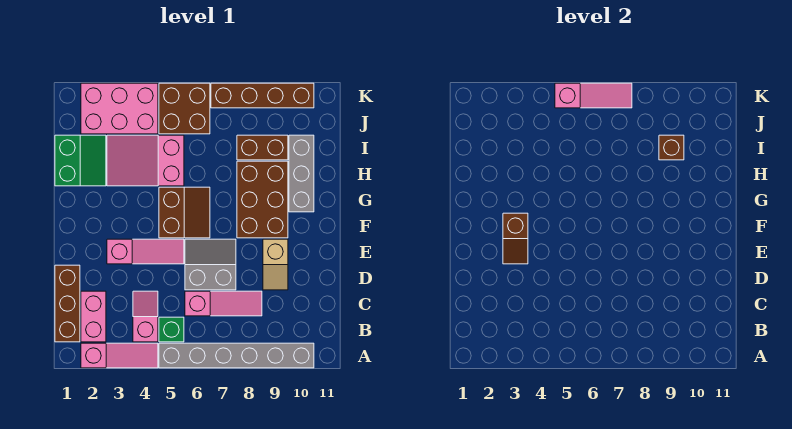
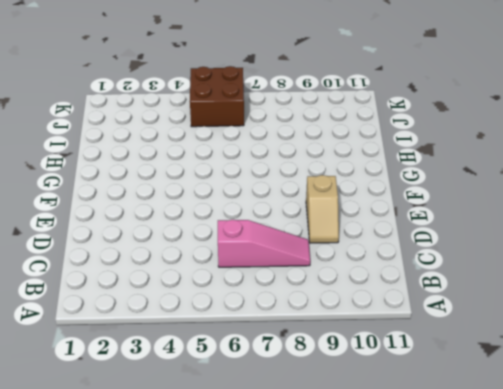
none -> pink slope A2:A4 level 1 top 2
none -> grey brick A5:A10 level 1
none -> brown brick B1:D1 level 1

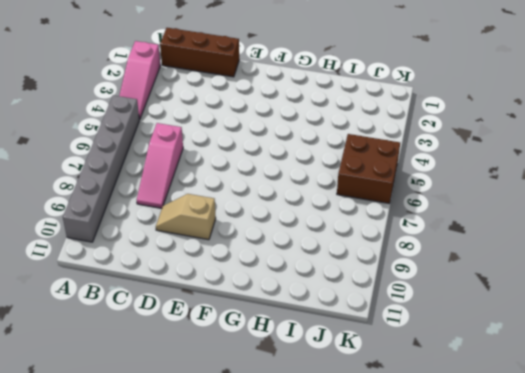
none -> pink brick B2:C2 level 1
none -> pink slope B4:C4 level 1 top B
none -> green brick B5 level 1

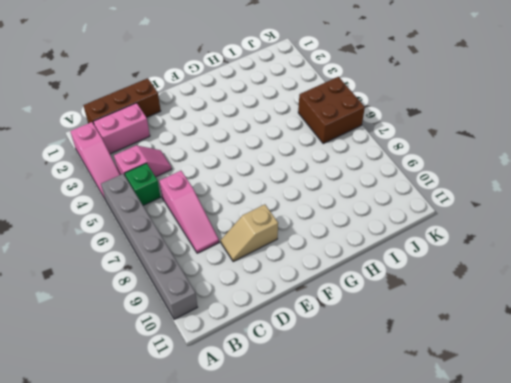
none -> grey slope D6:E7 level 1 top D
none -> pink slope E3:E5 level 1 top 3
none -> brown slope F5:G6 level 1 top 5

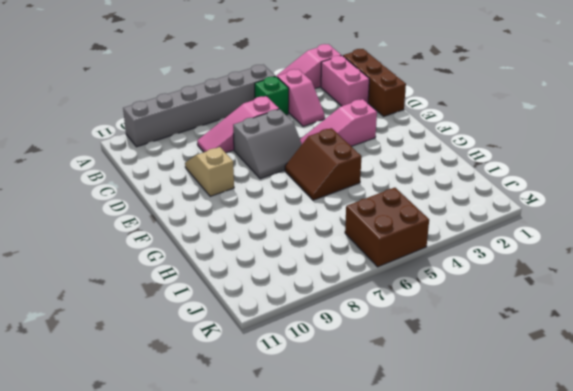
none -> brown brick F8:H9 level 1
none -> grey brick G10:I10 level 1
none -> green slope H1:I2 level 1 top 1

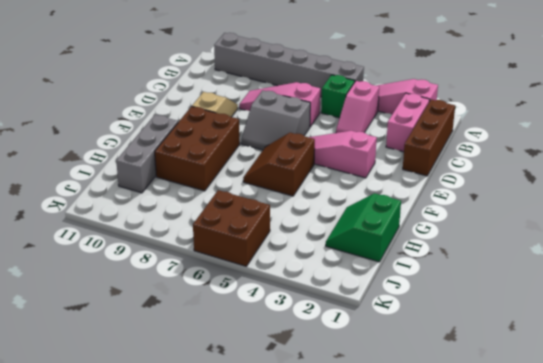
none -> pink slope H3:I5 level 1 top 5
none -> brown brick I8:I9 level 1
none -> pink brick J2:K4 level 1

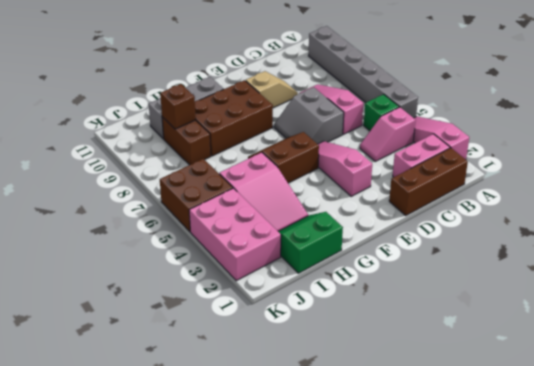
none -> brown brick K7:K10 level 1
none -> brown slope E3:F3 level 2 top F
none -> pink slope K5:K7 level 2 top 5

